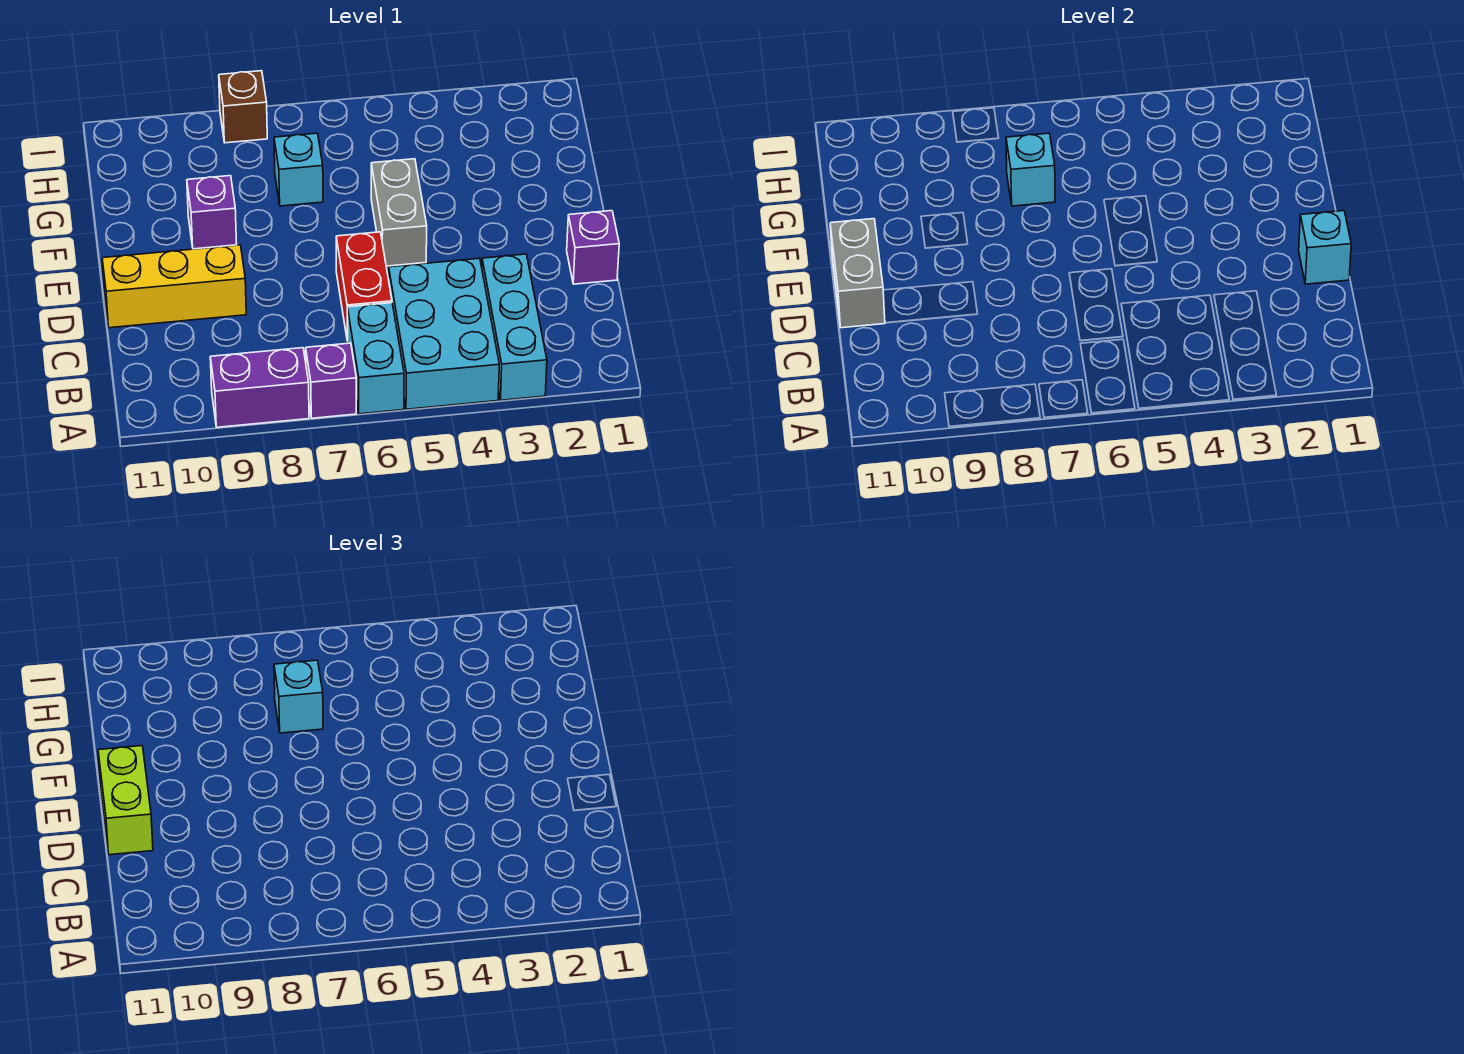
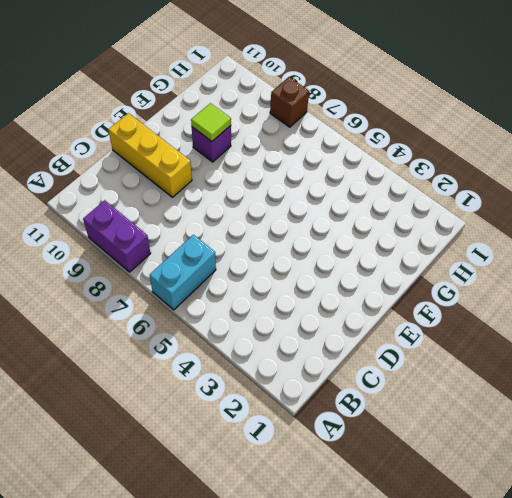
lime tile F9 level 2 -> none
none -> cyan brick A3:C3 level 1
none -> cyan brick A4:C5 level 1
none -> purple brick A7 level 1

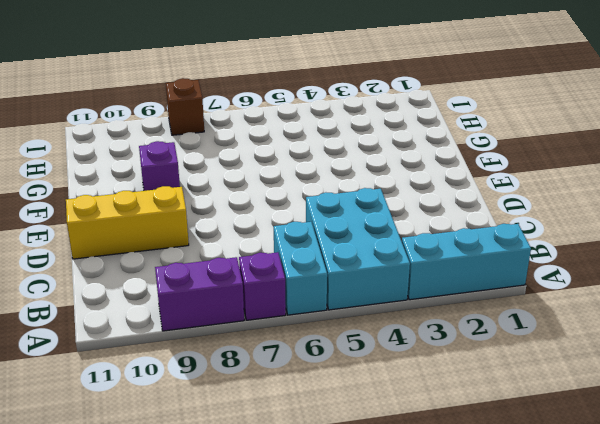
cyan brick A1:A3 level 1 -> cyan brick A3:C3 level 1
none -> red brick C6:D6 level 1
none -> purple brick D1 level 1
none -> grey brick E5:F5 level 1

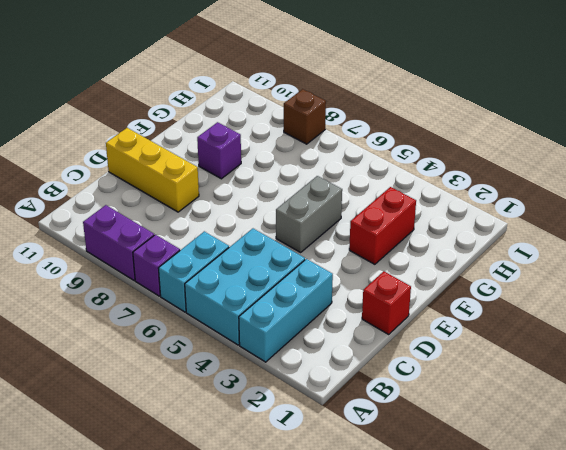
red brick D1 level 1 -> purple brick D1 level 1
red brick F3:G3 level 1 -> red brick C6:D6 level 1
none -> cyan brick G7 level 1
none -> cyan brick D1 level 2
none -> grey brick D11:E11 level 2

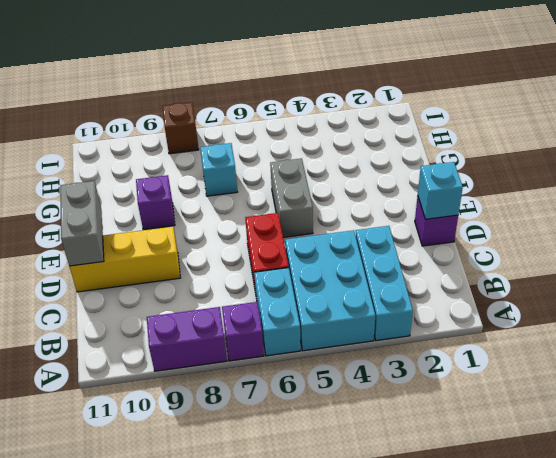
none -> cyan brick G7 level 2
none -> lime brick D11:E11 level 3
none -> cyan brick G7 level 3

